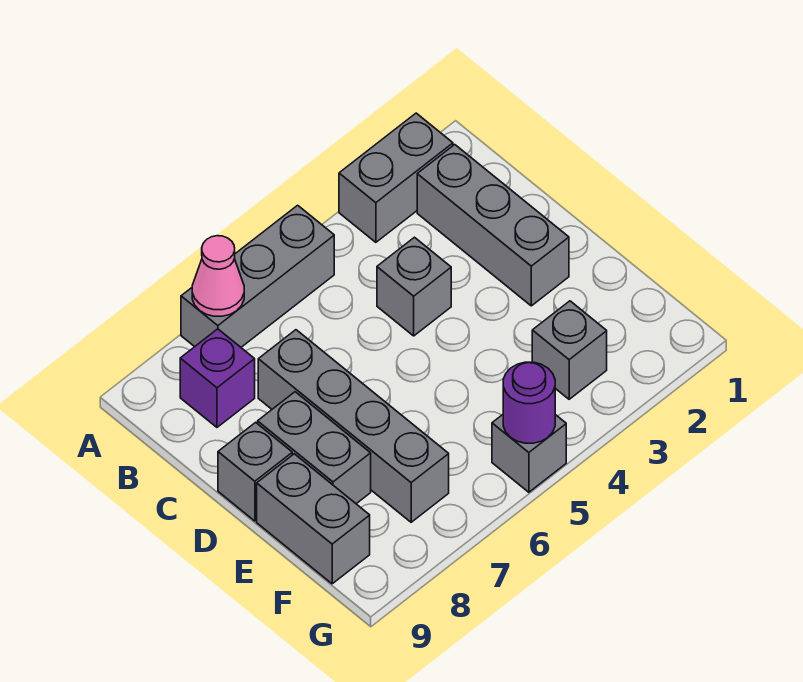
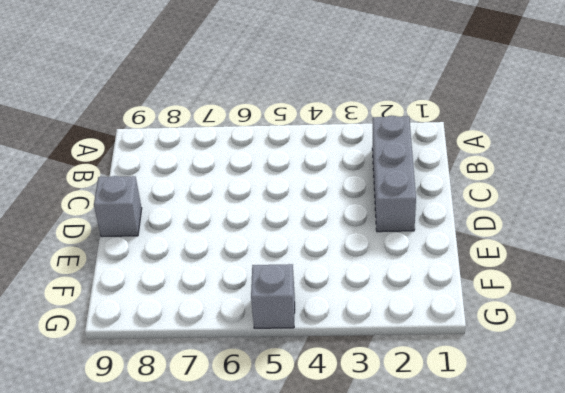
none -> grey brick A2:A3 level 1
none -> grey brick A5:A7 level 1
none -> purple brick B8 level 1

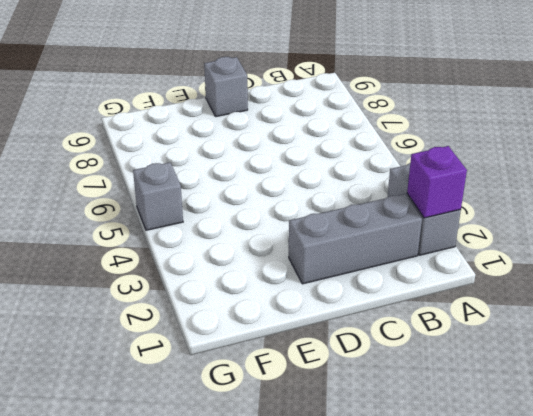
purple brick A2 level 2 -> purple brick B8 level 1
none -> grey brick A5:A7 level 1
none -> grey brick C4 level 1
none -> grey brick C7:F7 level 1

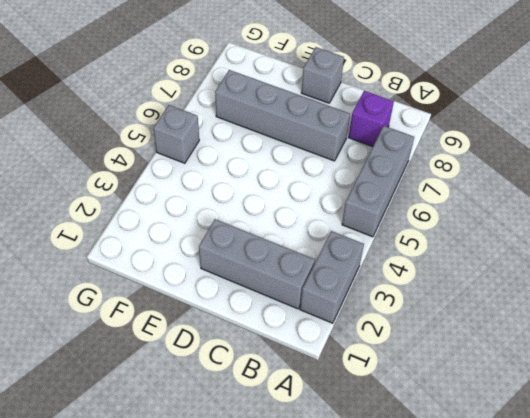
none -> grey brick C4 level 1
none -> grey brick D8:E8 level 1
none -> grey brick E9:F9 level 1

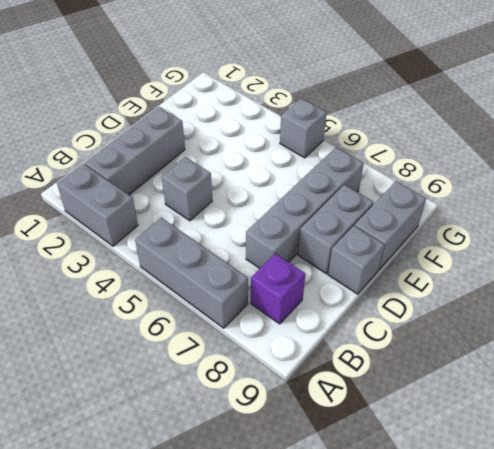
none -> grey brick F3 level 1
none -> pink cone A7 level 2
none -> purple round brick G5 level 2

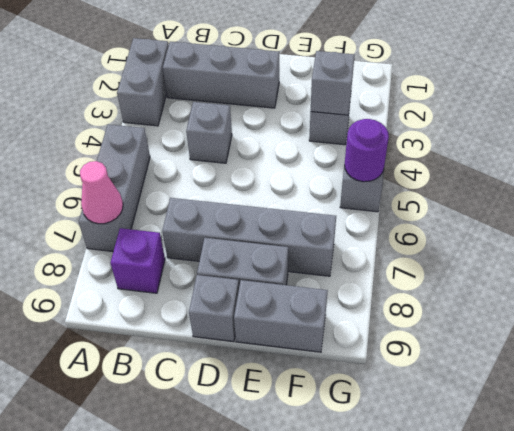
grey brick F3 level 2 -> none

